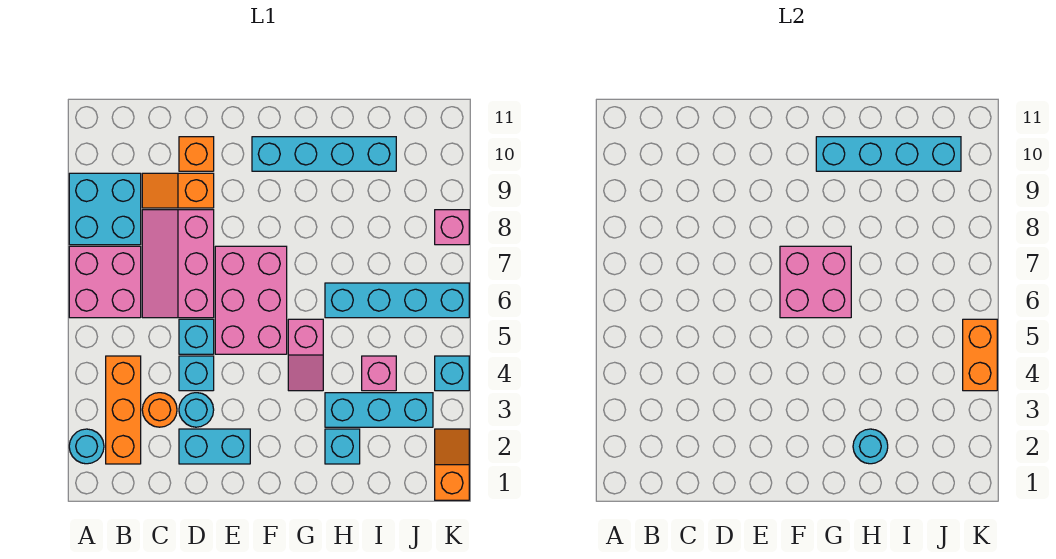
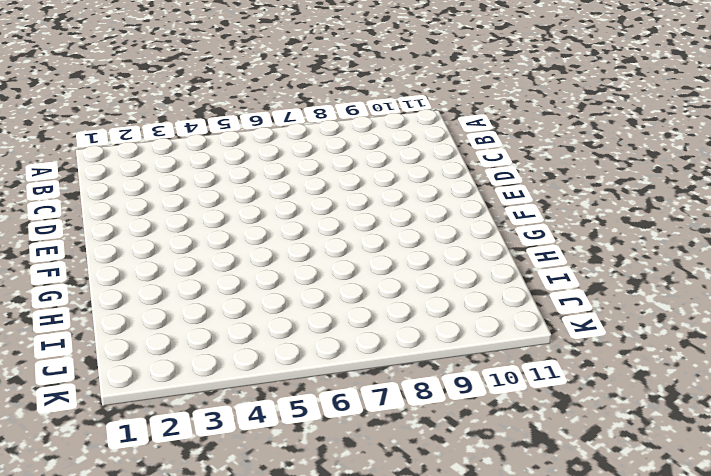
none -> cyan round brick A2 level 1
none -> pink brick A6:B7 level 1
none -> cyan brick A8:B9 level 1

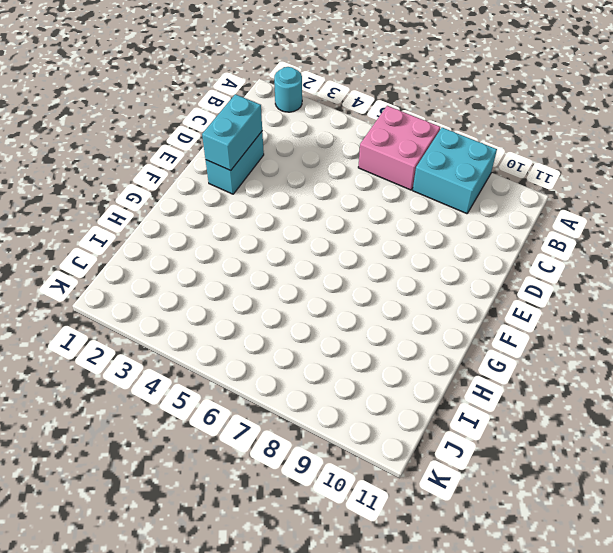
cyan brick D2:E2 level 2 -> none
none -> orange brick B2:B4 level 1
none -> orange round brick C3 level 1
none -> pink slope C6:D8 level 1 top D

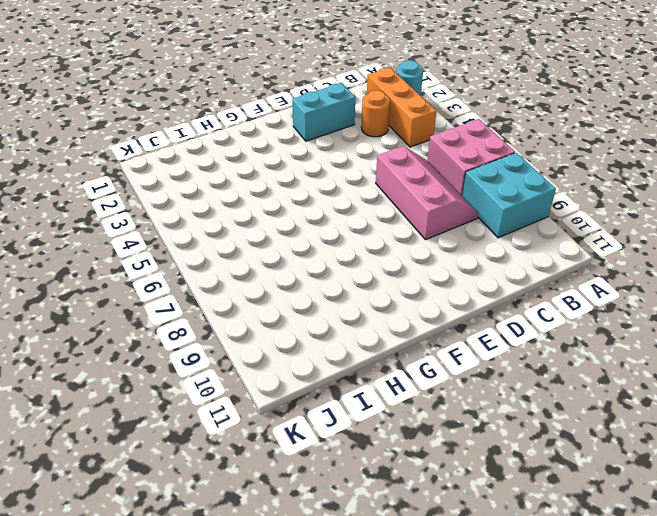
none -> orange slope C9:D9 level 1 top D
none -> cyan round brick D3 level 1
none -> cyan brick D4 level 1

